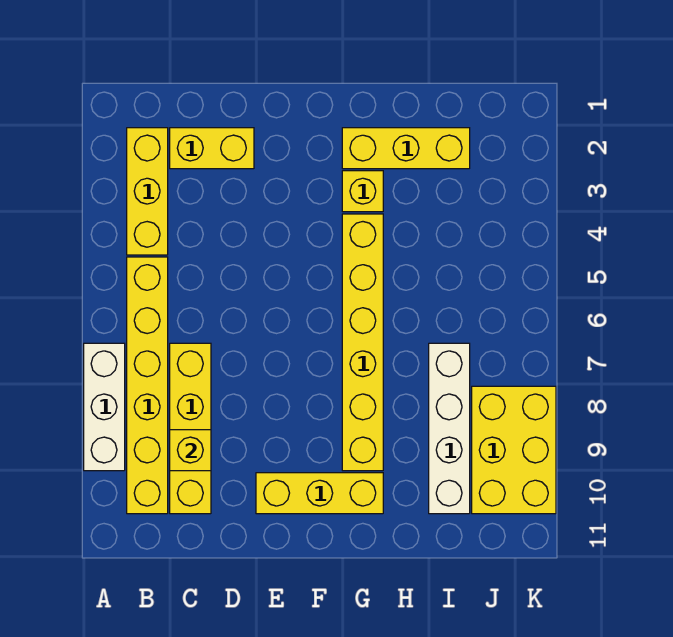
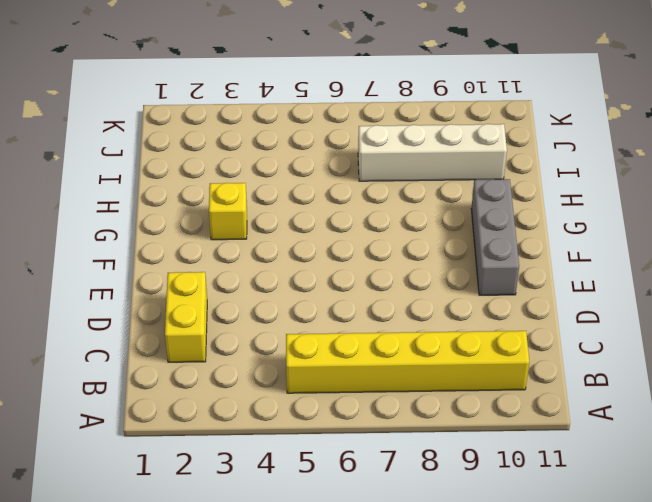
grey brick E10:G10 level 1 -> yellow brick E10:G10 level 1
none -> white brick A7:A9 level 1
none -> yellow brick B2:B4 level 1
none -> yellow brick C7:C10 level 1

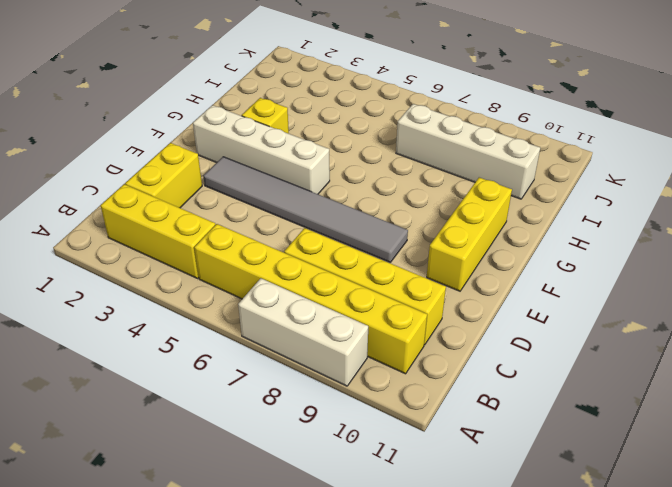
grey tile E3:E8 level 1 -> none
white brick F2:F5 level 1 -> none
none -> yellow brick G2:I2 level 1
none -> yellow brick G4:G9 level 1
none -> yellow brick J8:K10 level 1

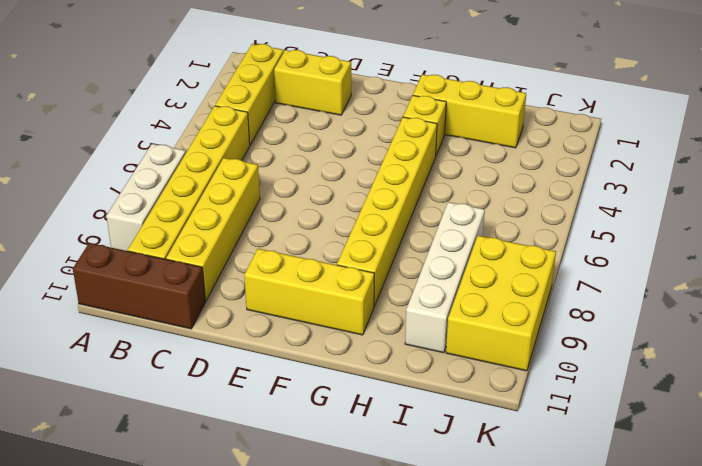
brown brick A11:C11 level 1 -> none
none -> yellow brick C9 level 2

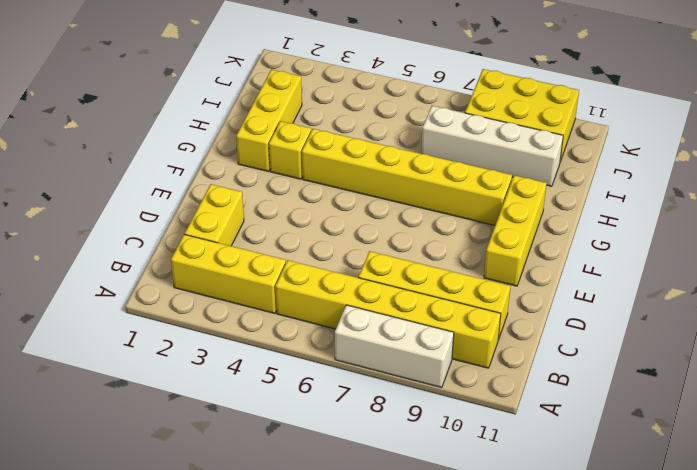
none -> yellow brick C9 level 2

